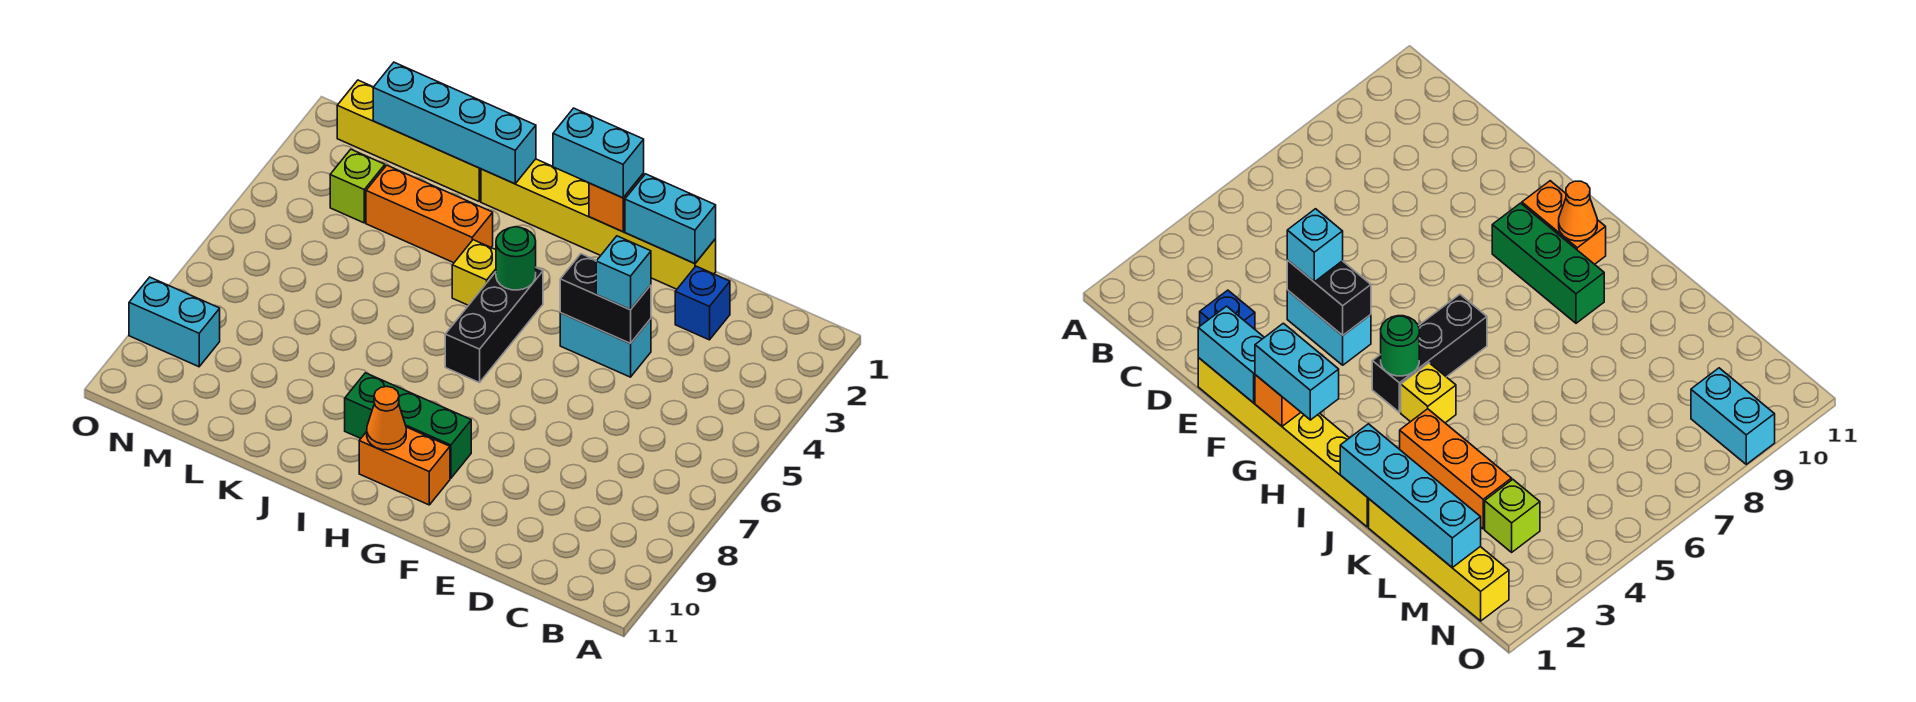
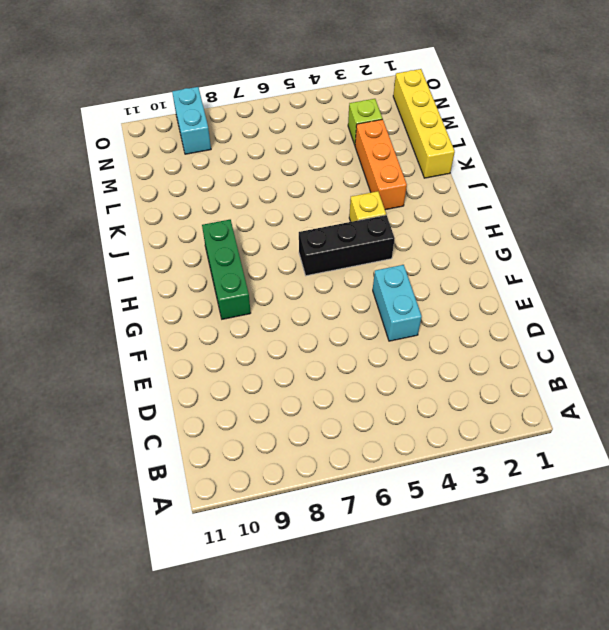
none -> blue brick D2 level 1
none -> yellow brick E1:J1 level 1
none -> orange brick G10:H10 level 1

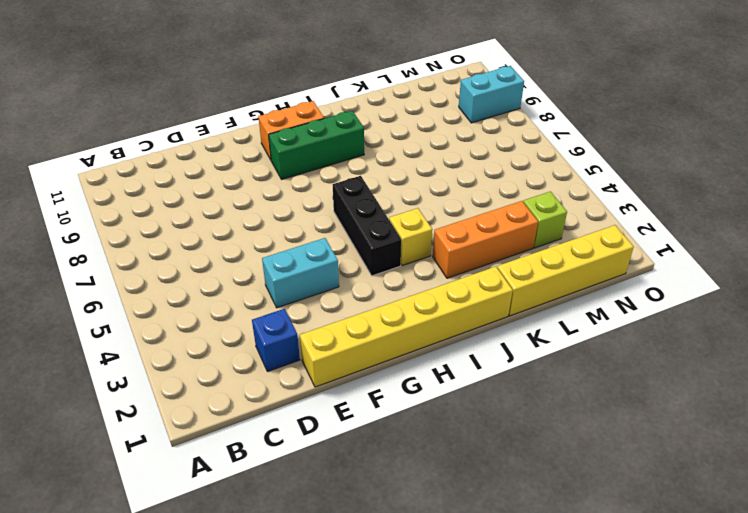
none -> cyan brick E1:F1 level 2
none -> black brick E4:F4 level 2
none -> orange brick G1 level 2

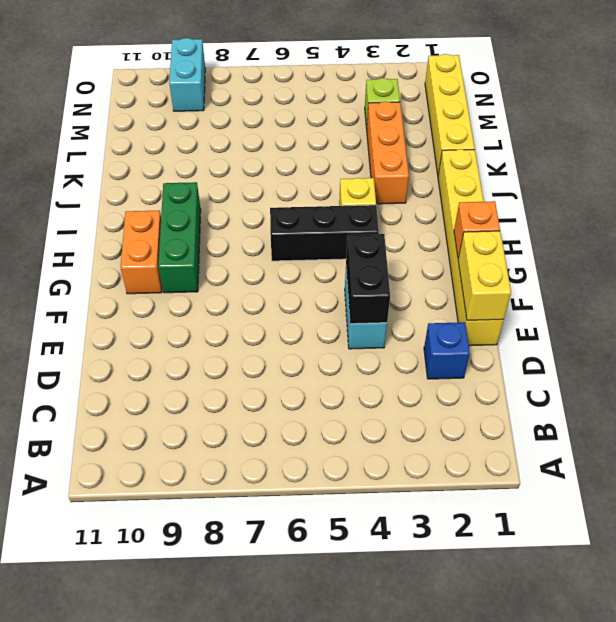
yellow brick E1:F1 level 2 -> cyan brick E1:F1 level 2
none -> green round brick H4 level 2
none -> orange cone H10 level 2
none -> cyan brick J1:M1 level 2

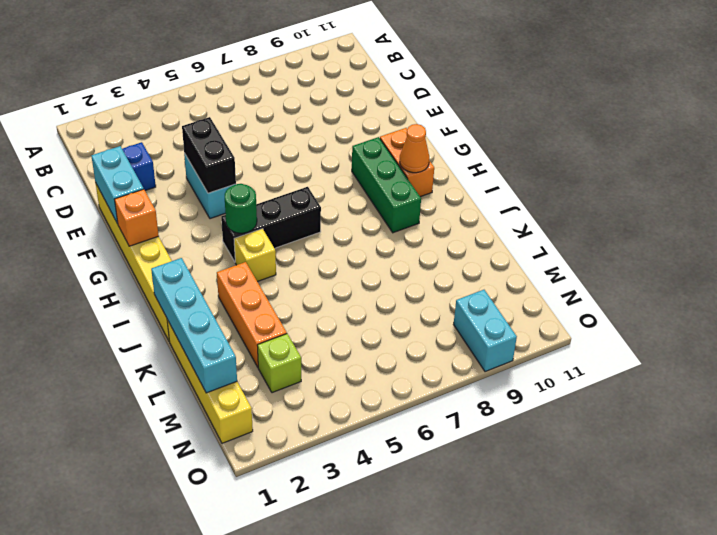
none -> cyan brick E4 level 3
none -> cyan brick G1:H1 level 3

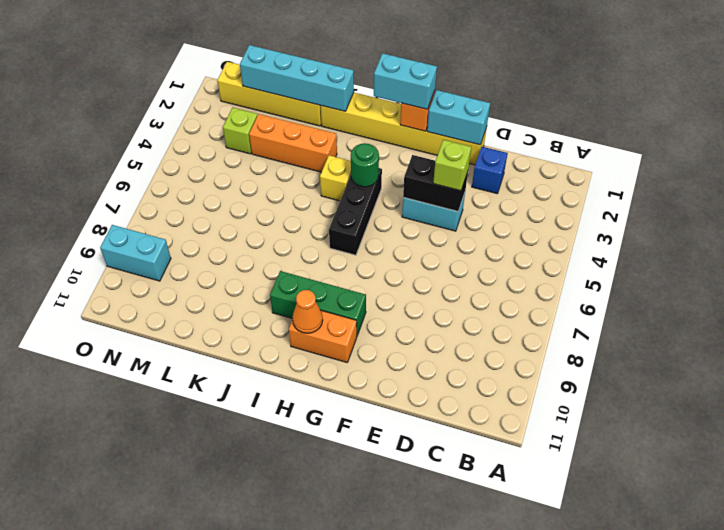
lime brick E4 level 3 -> cyan brick E4 level 3

